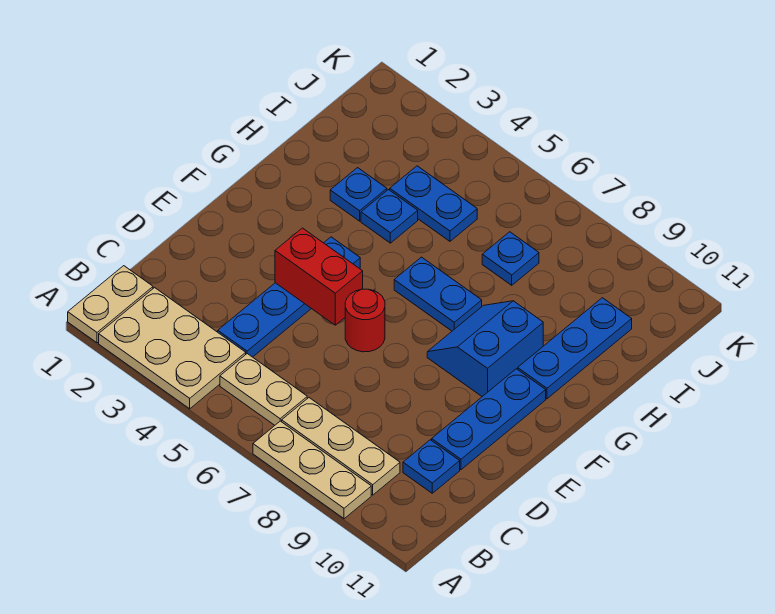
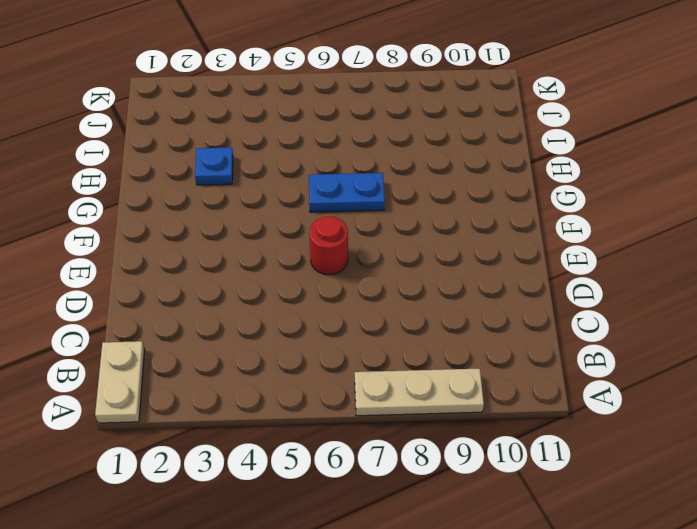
none -> tan plate A2:B4 level 1
none -> tan plate B5:B6 level 1
none -> tan plate B7:B9 level 1

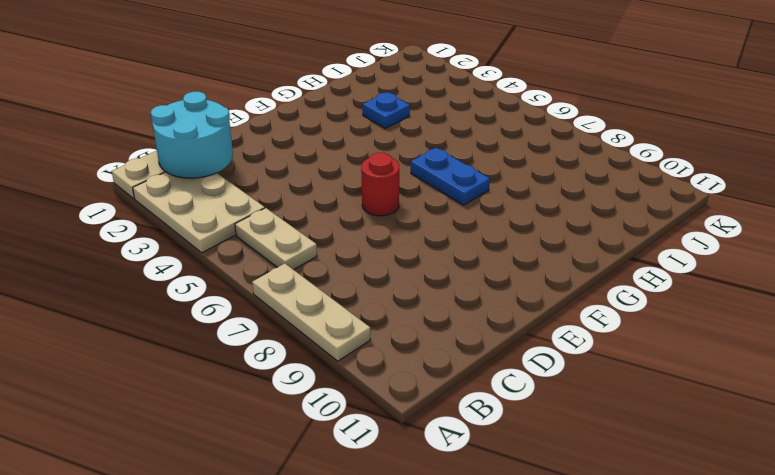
cyan round brick B1:C2 level 2 -> none
none -> tan plate B7:B9 level 1
none -> blue plate C4:F4 level 1
none -> blue plate C10 level 1

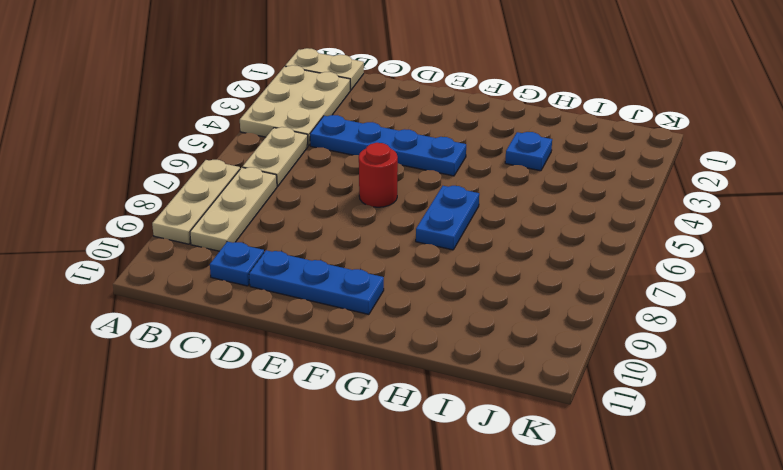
none -> blue slope F8:G9 level 1 top 9
none -> blue plate G10:I10 level 1
none -> blue plate H4 level 1

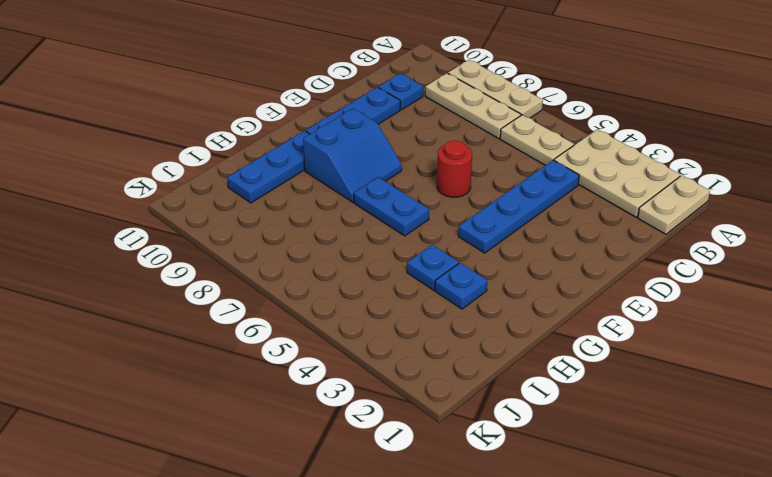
none -> blue plate I4:I5 level 1
none -> blue plate I7 level 1
none -> red brick E4:E5 level 2

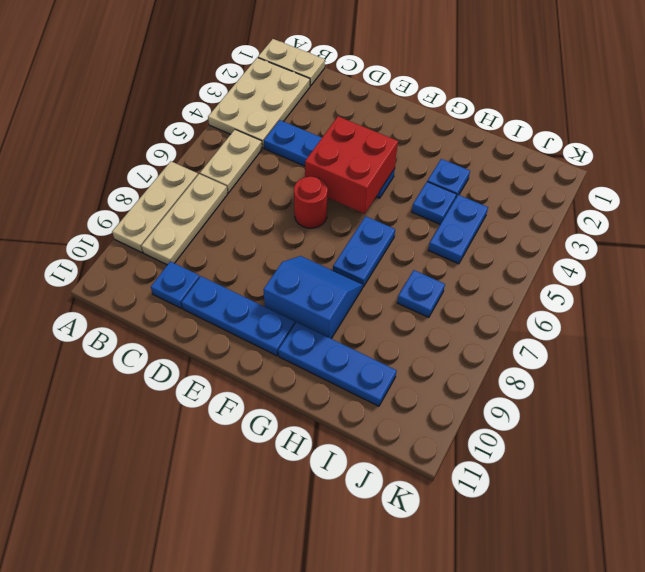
red brick E4:F5 level 2 -> red brick E4:E5 level 2

